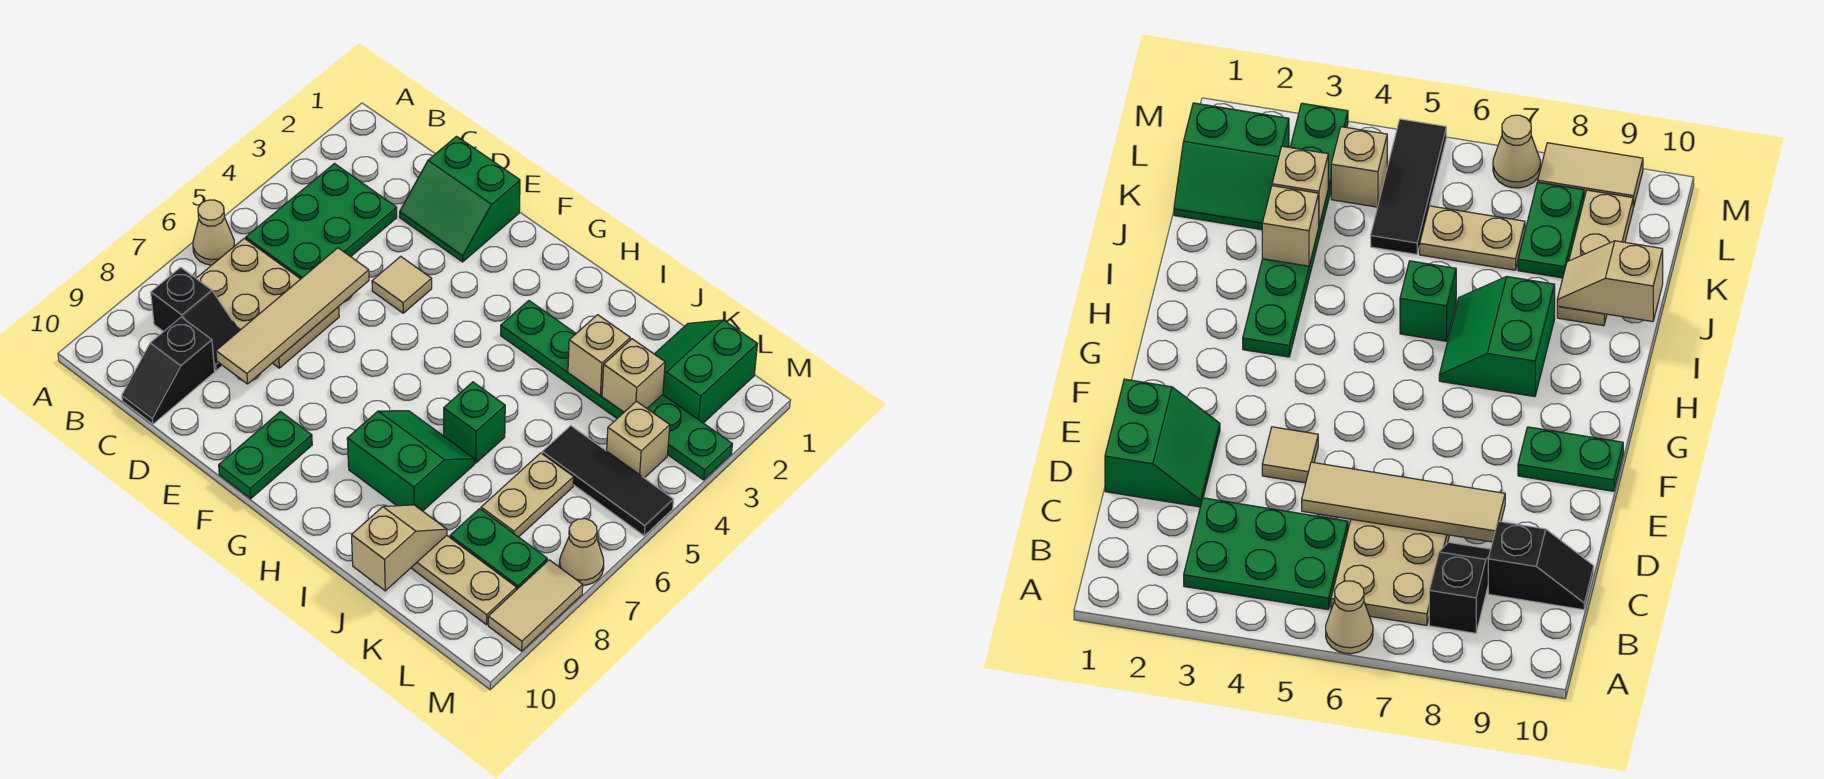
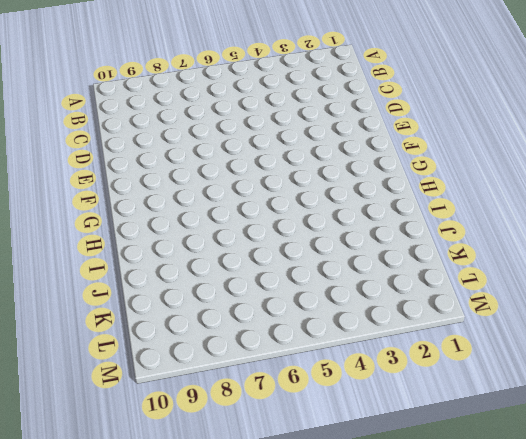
none -> tan cone A6 level 1
none -> green plate B3:C5 level 1
none -> tan plate B6:D7 level 1

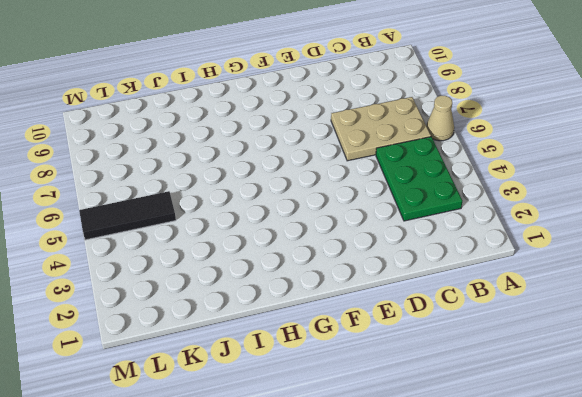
none -> black slope B8:C8 level 1 top B
none -> black slope C9:C10 level 1 top 9
none -> green slope D1:E2 level 1 top 1

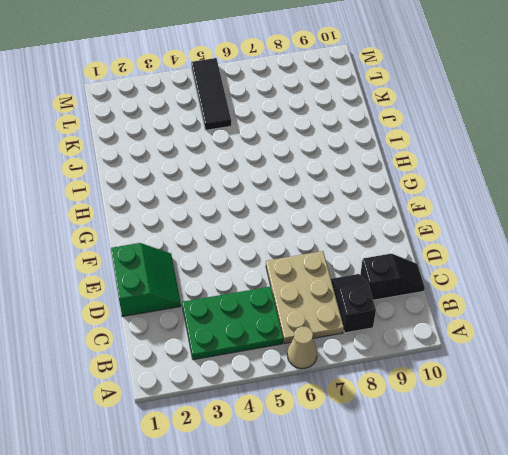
none -> tan tile E4 level 1
none -> green plate F9:F10 level 1
none -> green plate H3:M3 level 1

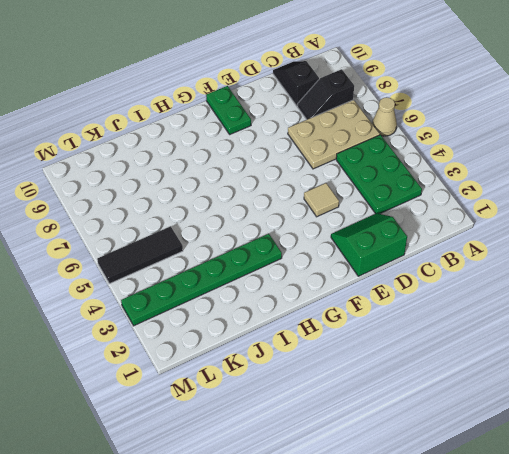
none -> green slope H7:I8 level 1 top 8
none -> green brick I6 level 1
none -> tan plate J9:L9 level 1

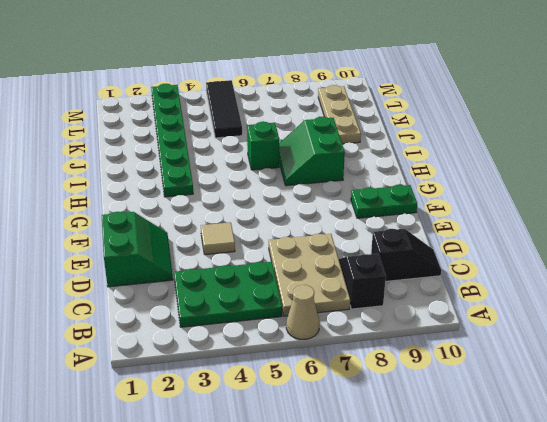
none -> green slope K1:L2 level 1 top L
none -> tan plate K6:K7 level 1
none -> green plate K8:L8 level 1

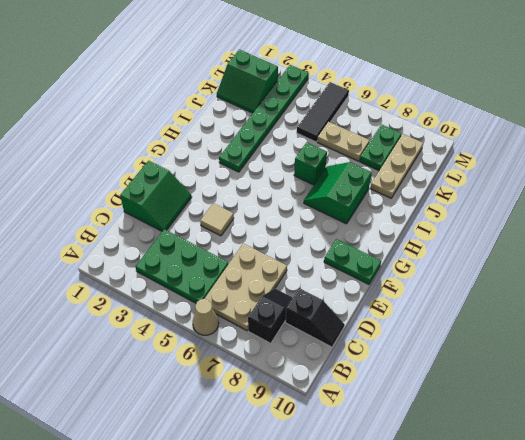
none -> tan brick L4 level 1
none -> tan cone M7 level 1
none -> tan tile M8:M9 level 1

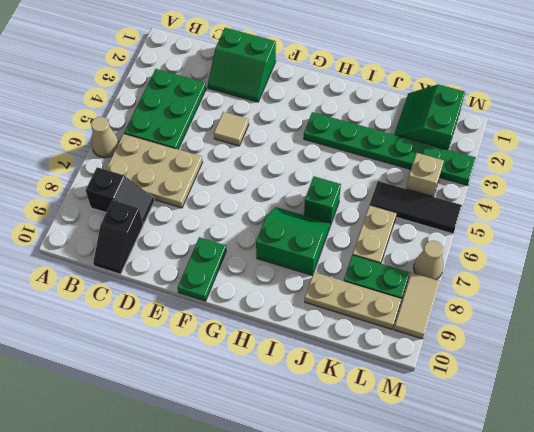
none -> tan tile D5:D8 level 2
none -> tan brick J3 level 2
none -> tan slope J9:J10 level 2 top 10

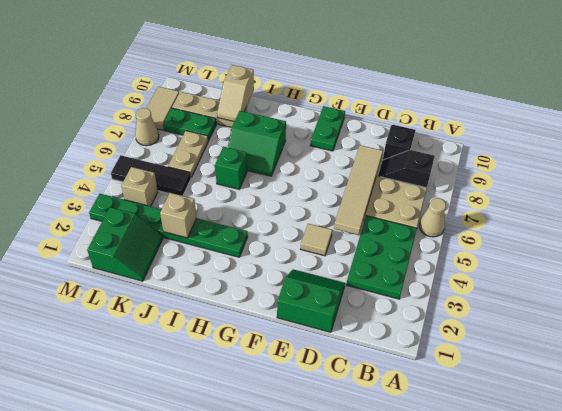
none -> tan brick K3 level 2

